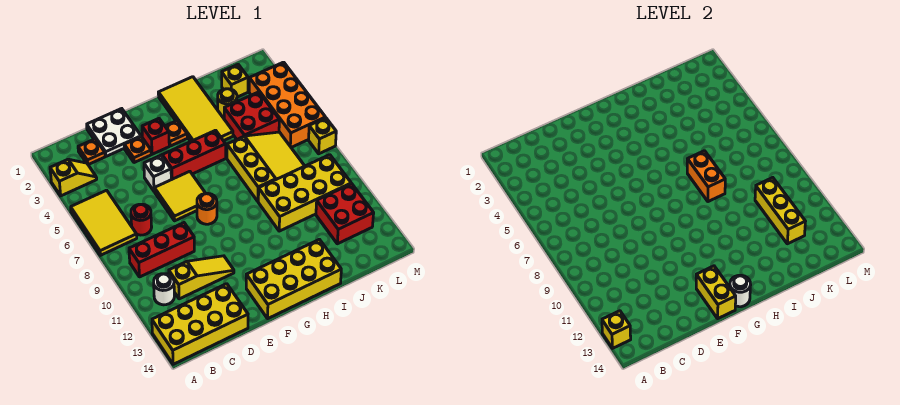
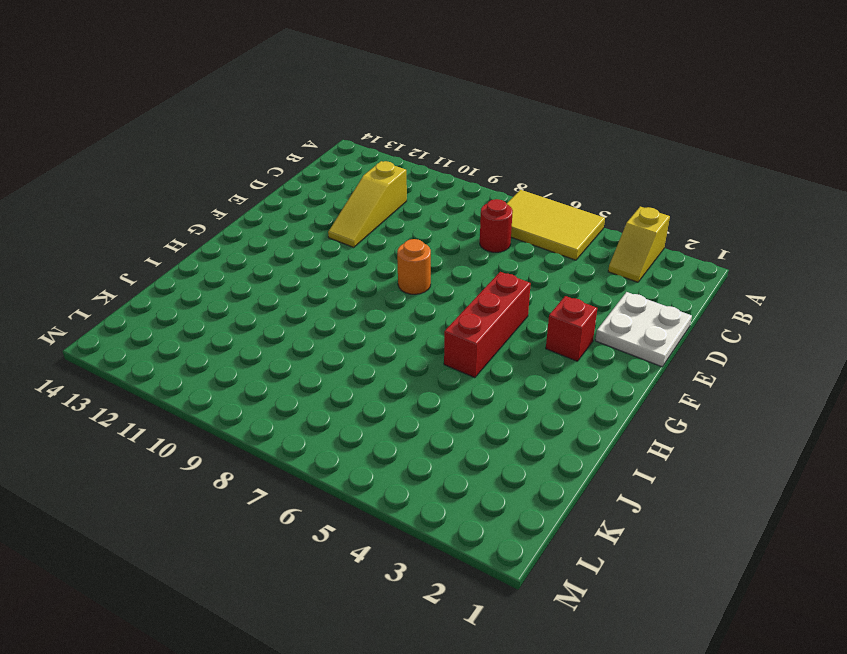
none -> yellow brick A13:D14 level 1
none -> red brick B9:D9 level 1
none -> white round brick B11 level 1
none -> orange plate C2 level 1

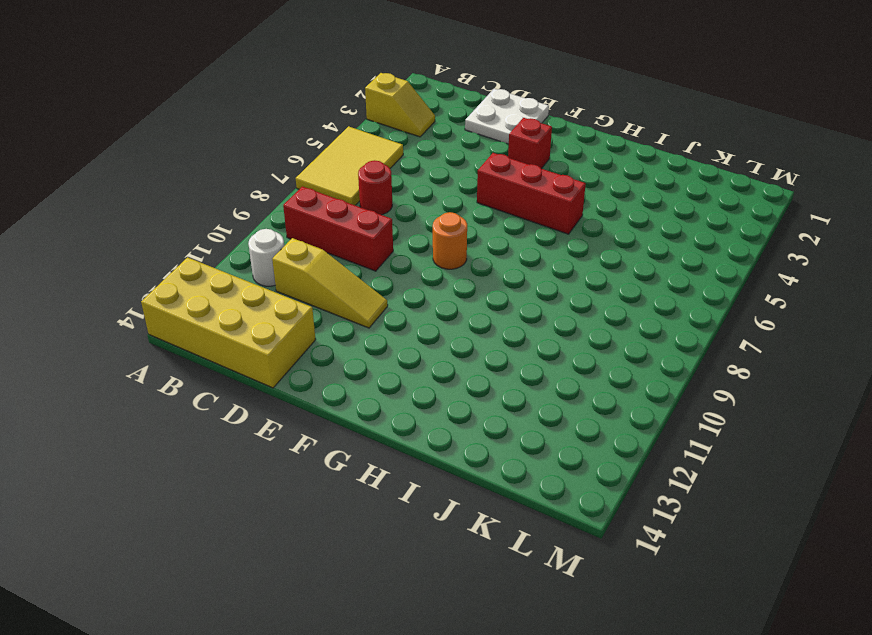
none -> orange plate C2 level 1
none -> orange plate E3 level 1
none -> white brick E5 level 1
none -> yellow tile E6:F7 level 1

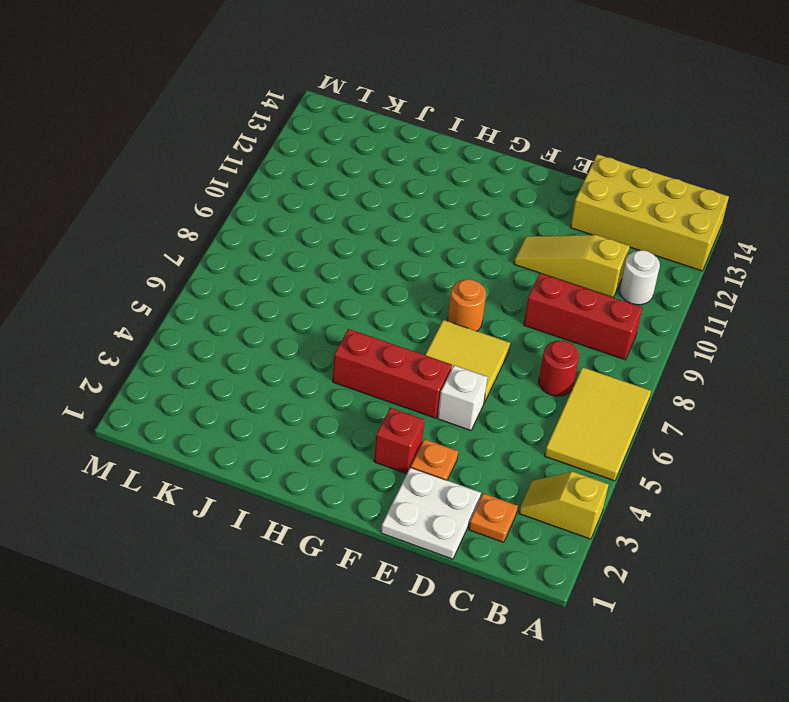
none -> yellow brick F13:I14 level 1
none -> orange plate G3 level 1
none -> yellow tile H1:I4 level 1
none -> yellow slope I6:K8 level 1 top I

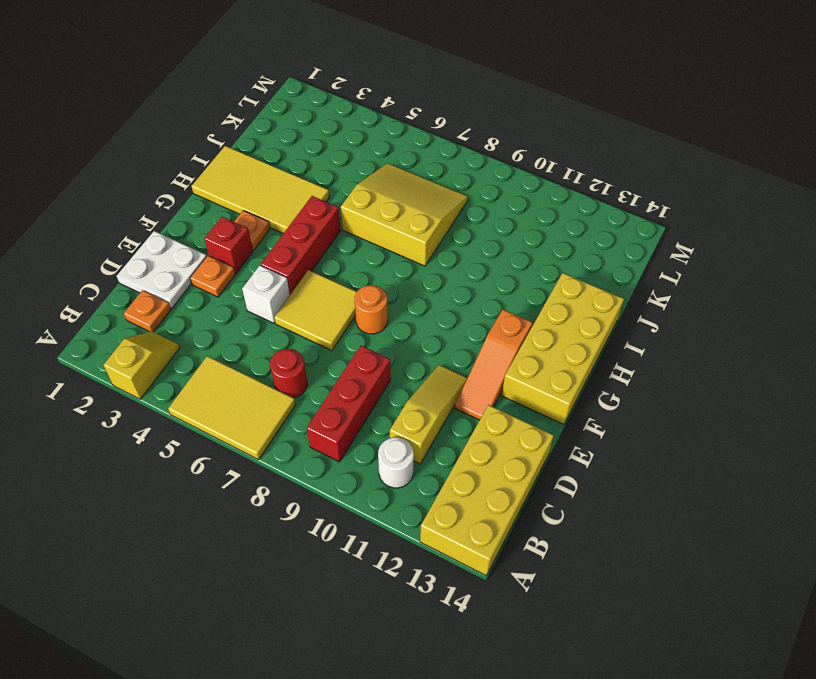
orange slope E12:G12 level 1 top G -> none
none -> yellow brick I9:L10 level 1
none -> yellow round brick J3 level 1
none -> red brick J4:K5 level 1
none -> yellow brick K2 level 1

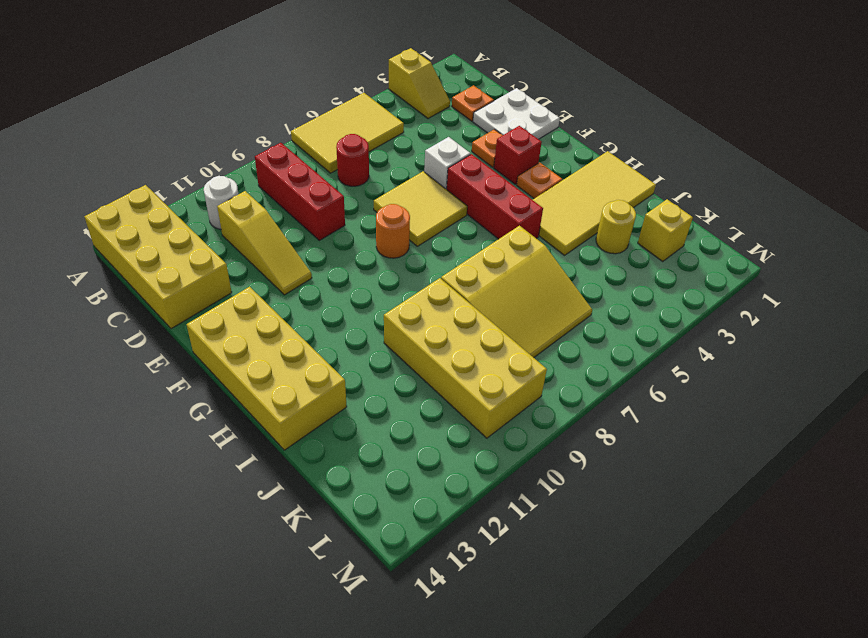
none -> red brick J4:K5 level 1
none -> red brick K11:L12 level 1
none -> orange brick L3:M6 level 1
none -> yellow brick M7 level 1

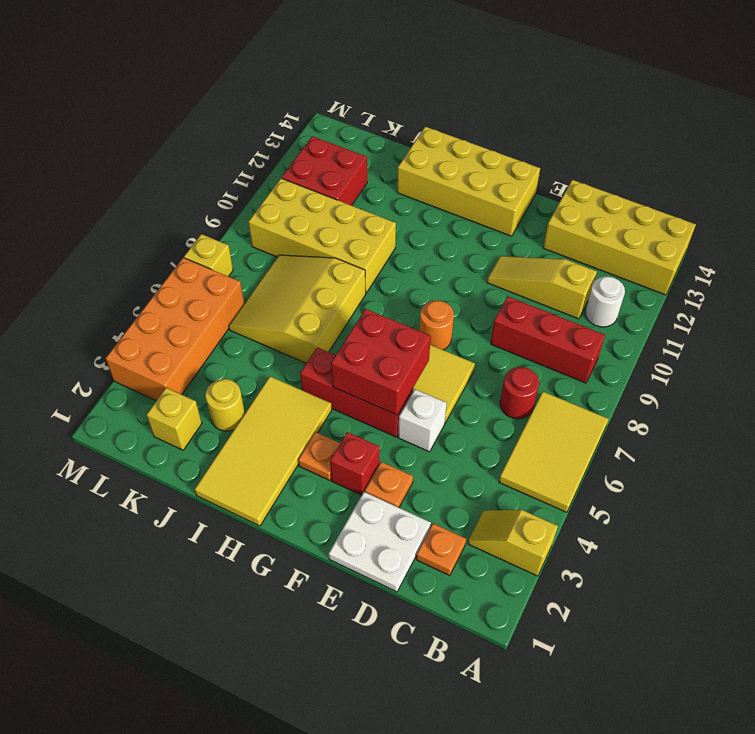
red brick F5:G6 level 2 -> red brick J4:K5 level 1
none -> yellow brick A13 level 2
none -> yellow brick F13:F14 level 2
none -> white round brick G14 level 2
none -> orange brick I7:I8 level 2

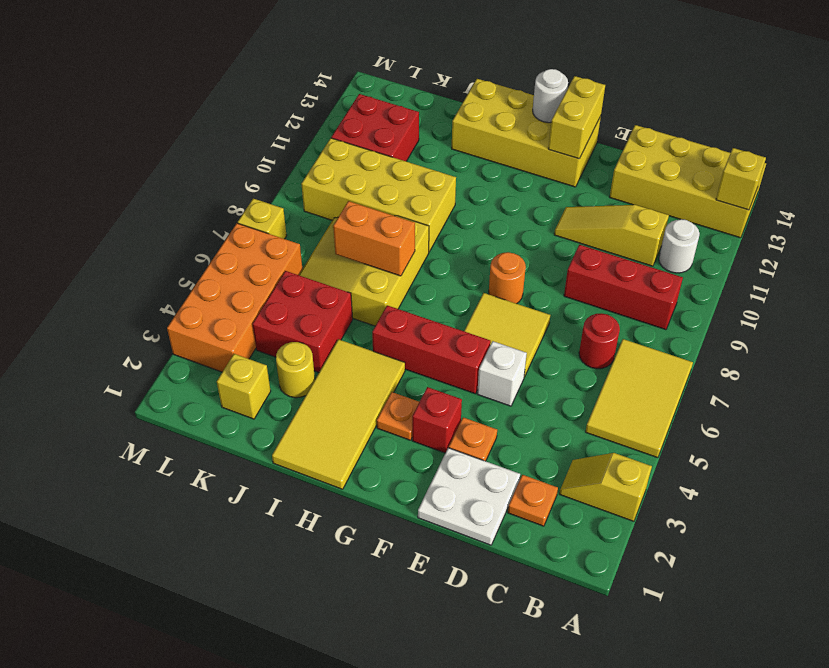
orange brick I7:J7 level 2 -> orange brick I7:I8 level 2
none -> yellow brick K10:K12 level 2

